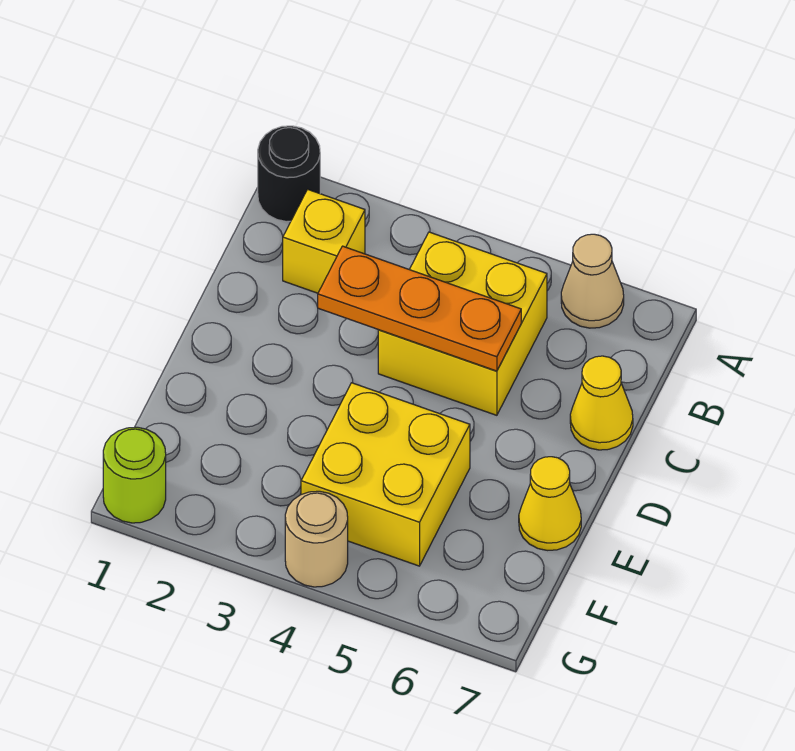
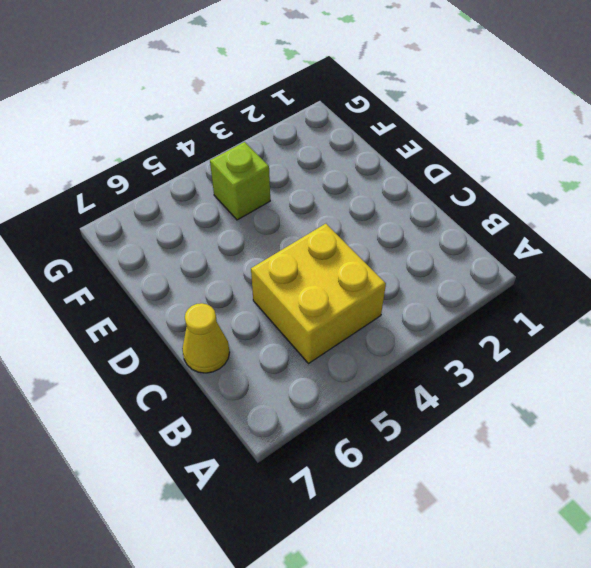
lime brick F4 level 1 -> yellow brick E4:F5 level 1
none -> black round brick A1 level 1
none -> tan cone A6 level 1

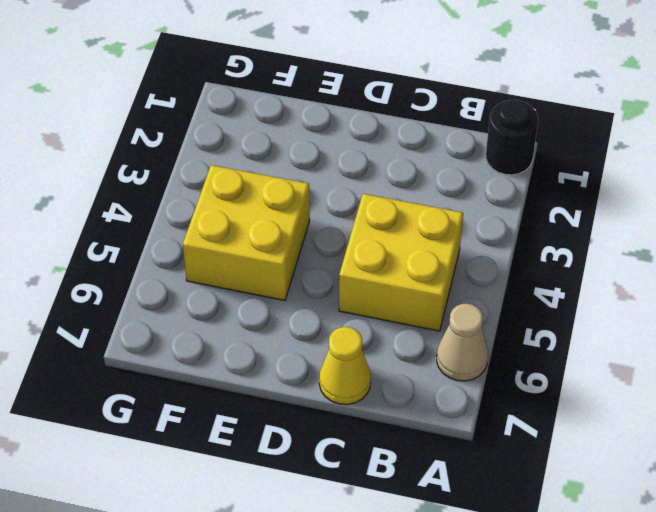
none -> yellow brick B2 level 1
none -> yellow cone E7 level 1

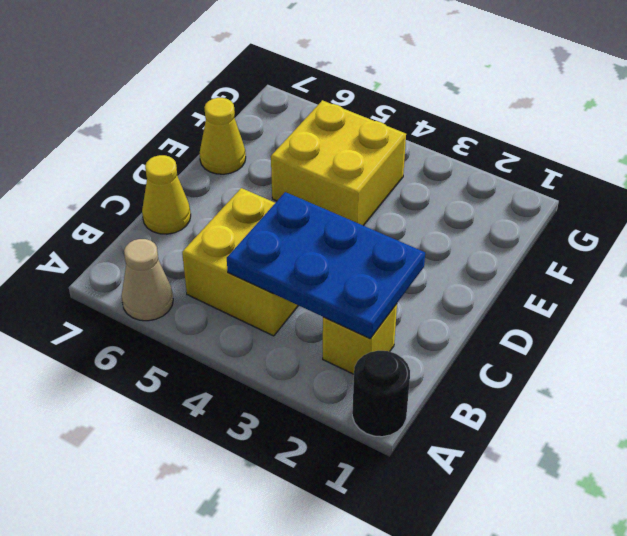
blue plate B2:C4 level 2 -> orange plate C3:C5 level 2
none -> lime round brick G1 level 1
none -> tan round brick G4 level 1

